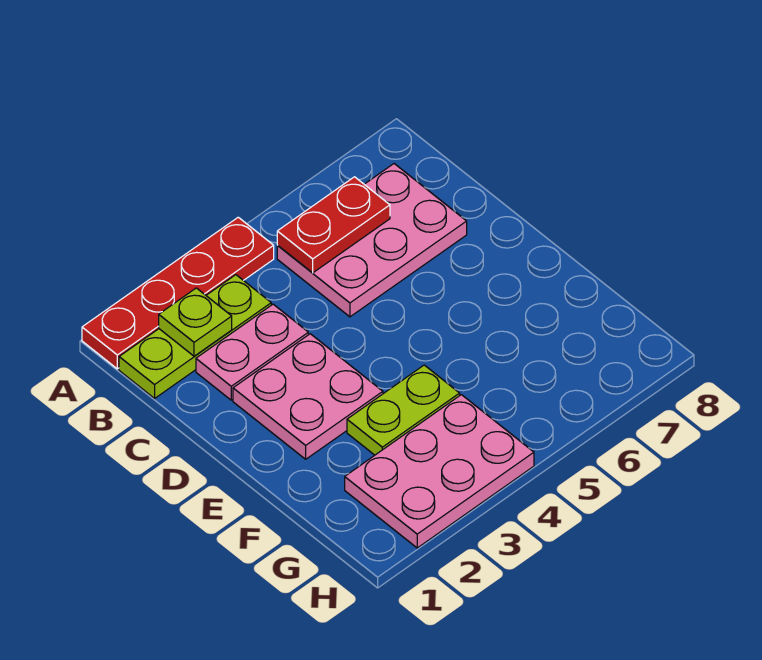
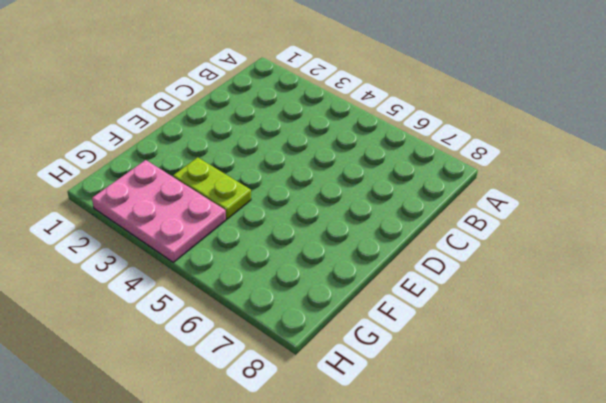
none -> red plate A1:A4 level 1
none -> lime plate B1:B3 level 1

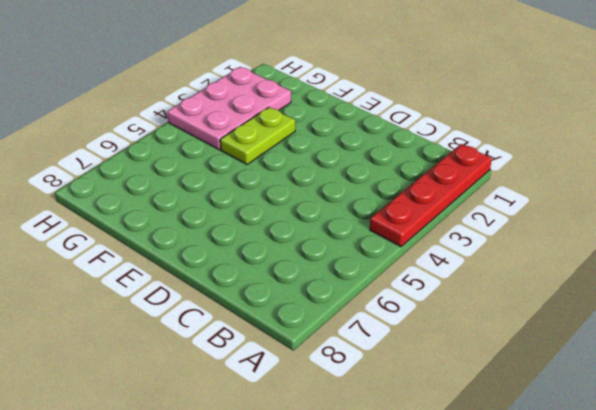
none -> lime plate B1:B3 level 1
none -> pink plate B5:C7 level 1

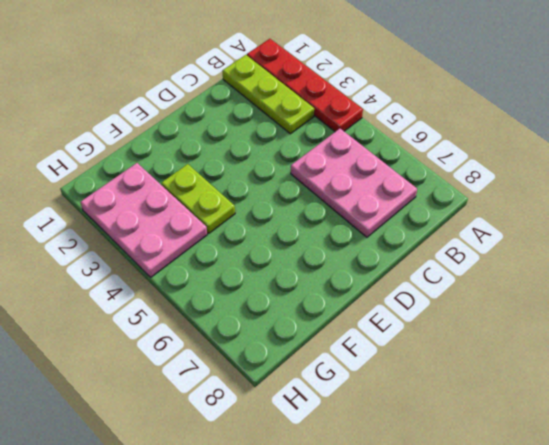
none -> pink plate C2:C3 level 1
none -> pink plate D2:E3 level 1

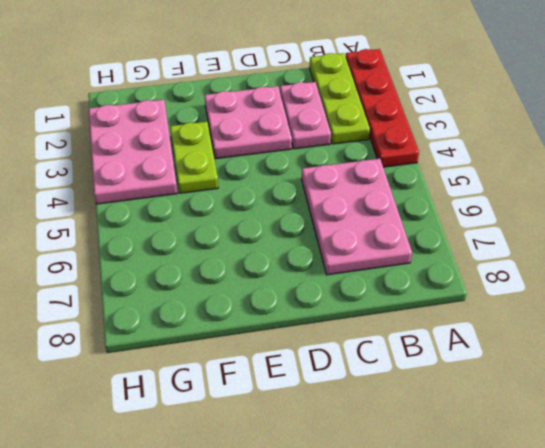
none -> lime plate B2 level 2
none -> red plate B5:B6 level 2

